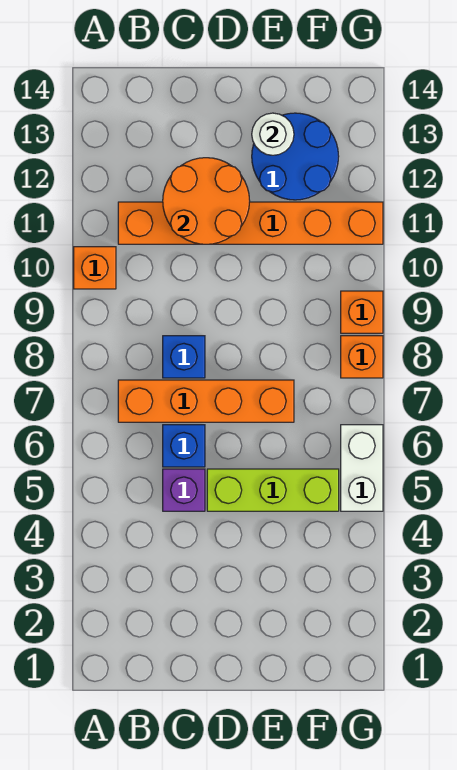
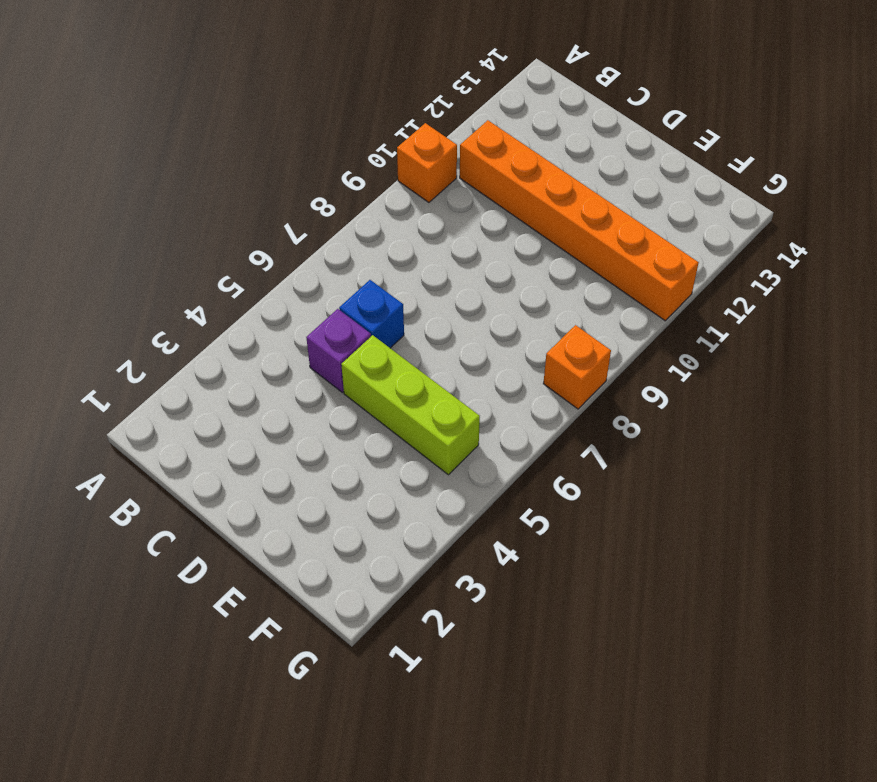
none -> orange brick B7:E7 level 1
none -> blue brick C8 level 1
none -> blue round brick E12:F13 level 1

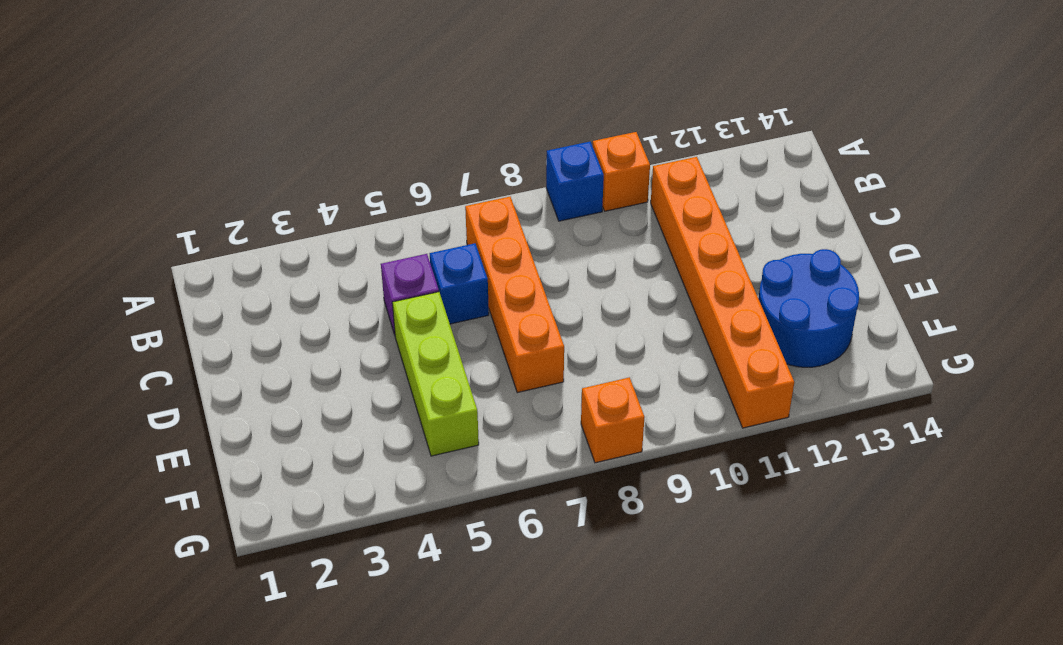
blue brick A9 level 1 -> blue brick C8 level 1
none -> white brick G5:G6 level 1
none -> orange brick G9 level 1
none -> orange round brick C11:D12 level 2

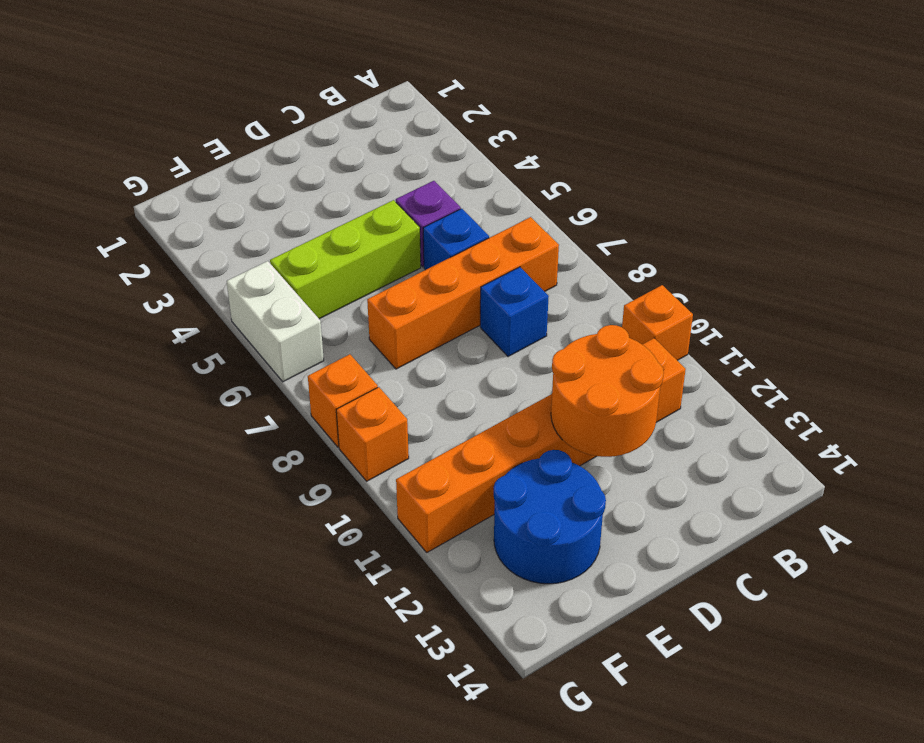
none -> white round brick E13 level 2

